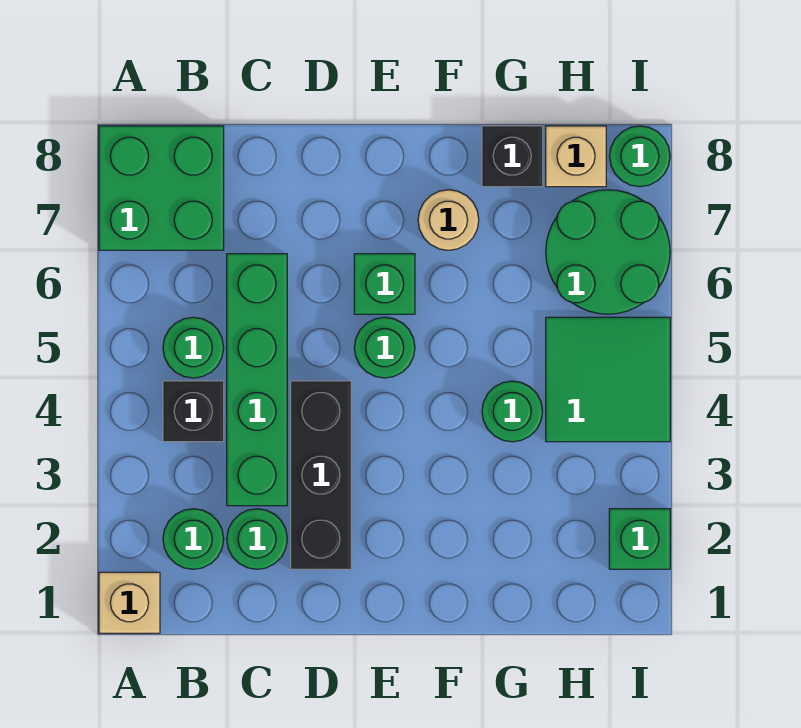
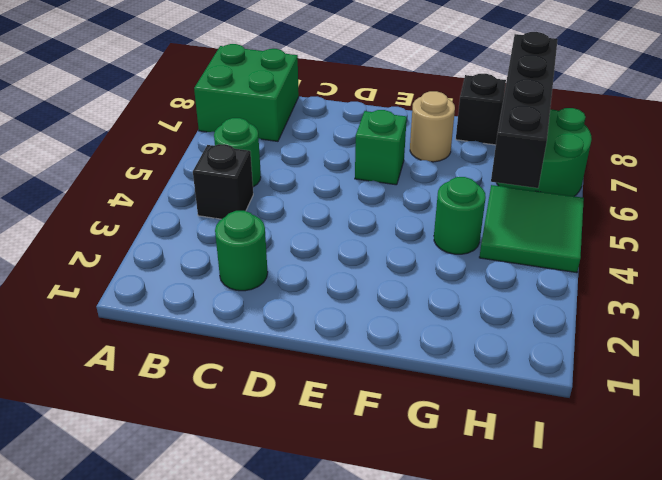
black brick H5:H8 level 2 -> none
none -> tan brick A1 level 1
none -> green round brick B2 level 1
none -> green brick C3:C6 level 1

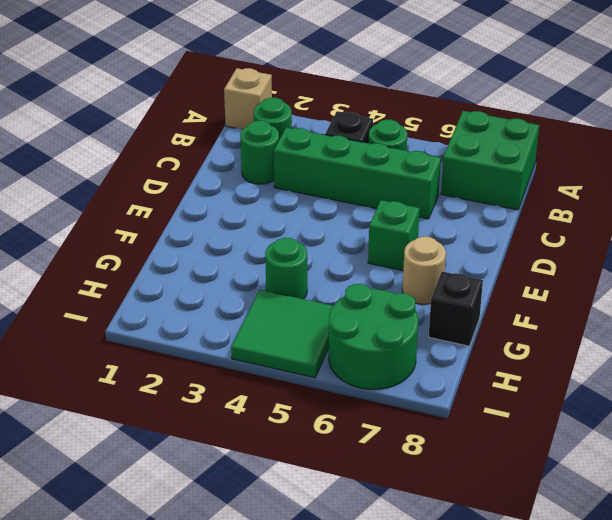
none -> black brick D2:D4 level 1
none -> green round brick E5 level 1
none -> tan brick H8 level 1

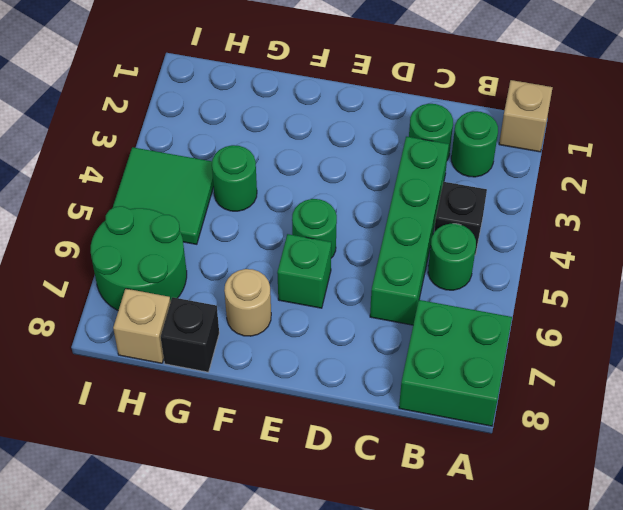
none -> black brick D2:D4 level 1
none -> green brick I2 level 1
none -> green round brick I8 level 1

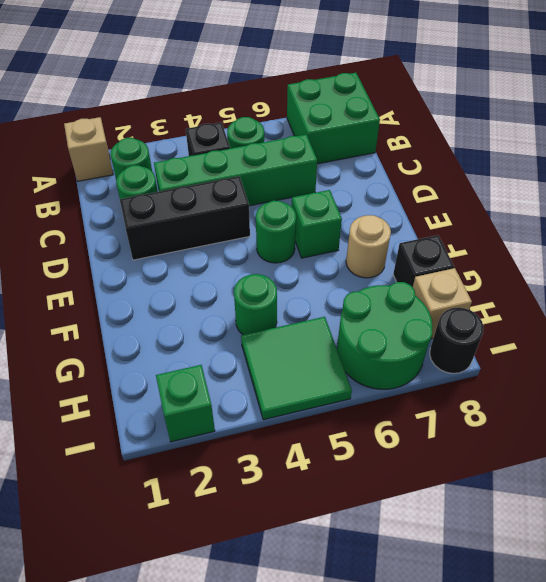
black round brick I8 level 1 -> green round brick I8 level 1

